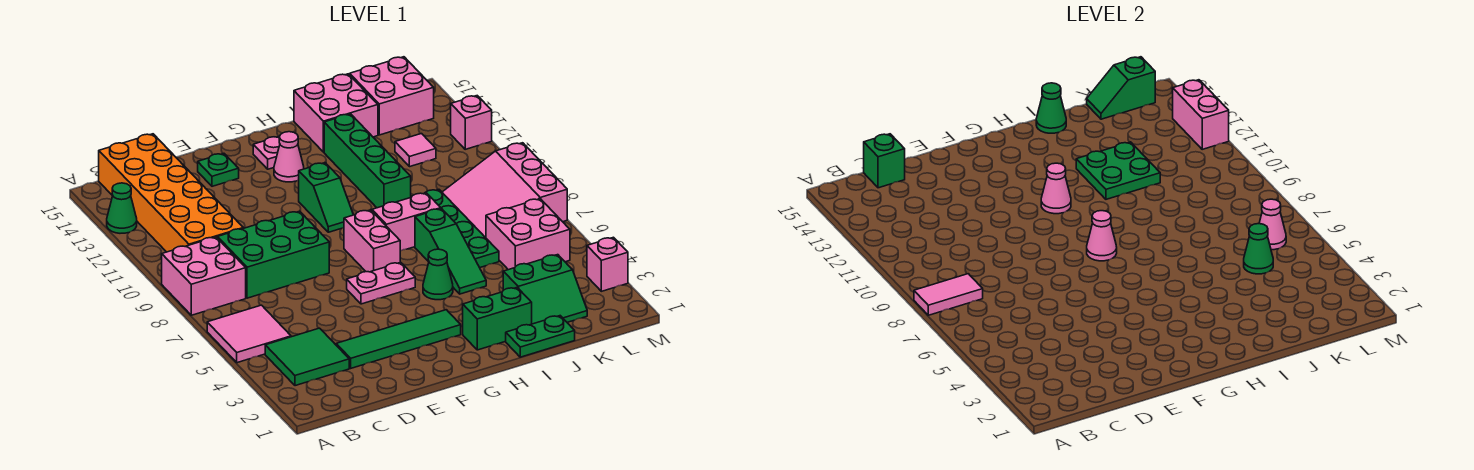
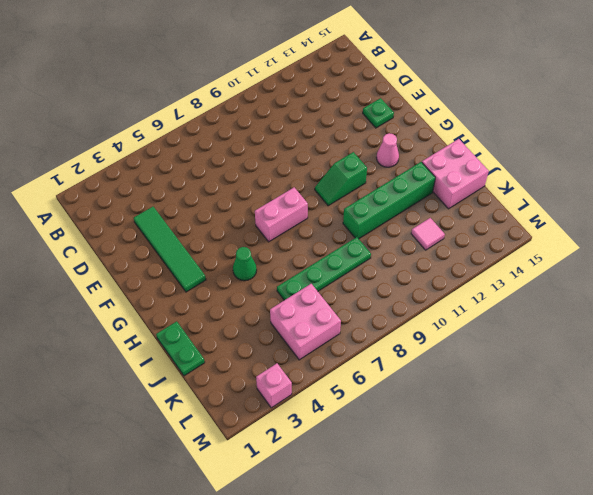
none -> pink tile A5:B6 level 1
none -> pink brick A8:B9 level 1
none -> green cone A13 level 1
none -> green tile B3:C4 level 1

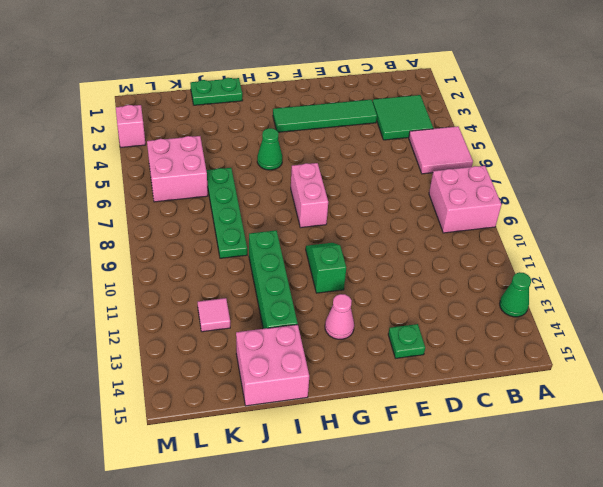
none -> orange brick B10:C15 level 1
none -> green brick C8:E9 level 1
none -> pink plate F6:G6 level 1
none -> pink plate G14 level 1

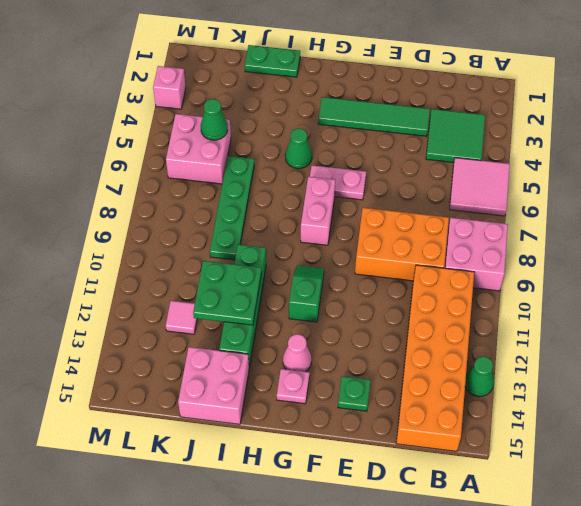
orange brick C8:E9 level 1 -> green brick C8:E9 level 1
none -> green brick H2:I2 level 1
none -> pink brick H8:I8 level 1
none -> green slope I5:I7 level 1 top 7
none -> green slope J2:K3 level 1 top 3

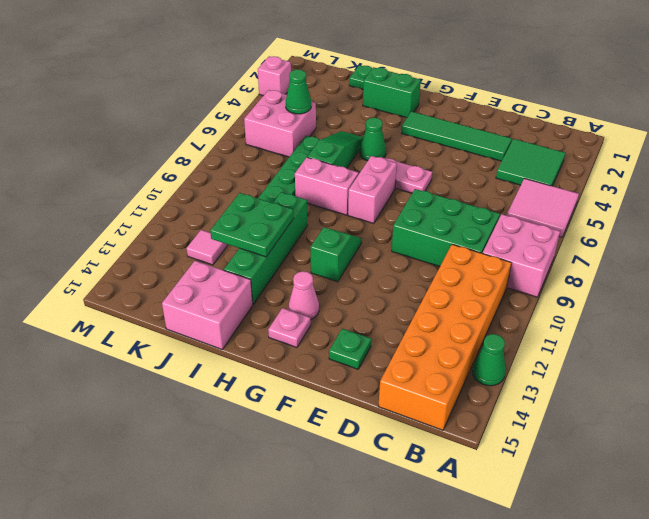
none -> green slope J2:K3 level 1 top 3
none -> pink slope K7:M9 level 1 top M
none -> pink brick K14:L15 level 1
none -> pink brick M12 level 1

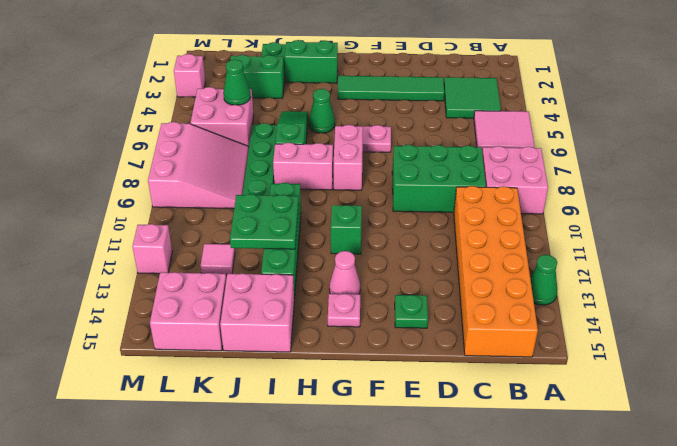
none -> pink tile A8:B8 level 2
none -> green brick C15 level 2
none -> pink cone G8 level 2
none -> pink cone G11 level 2

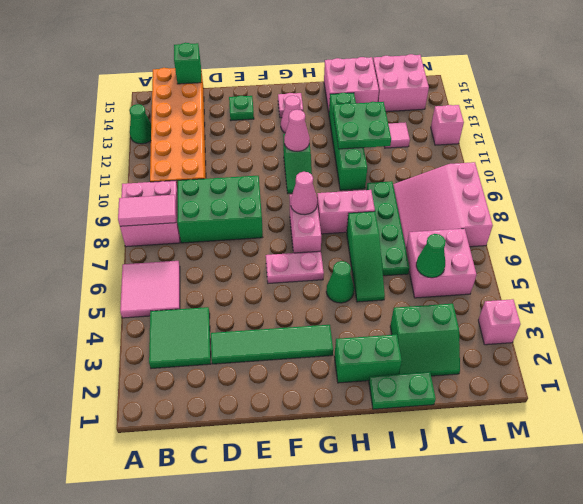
none -> green cone I15 level 2
none -> green slope K15:L15 level 2 top L
none -> pink cone L6 level 2
none -> pink brick M12:M13 level 2

